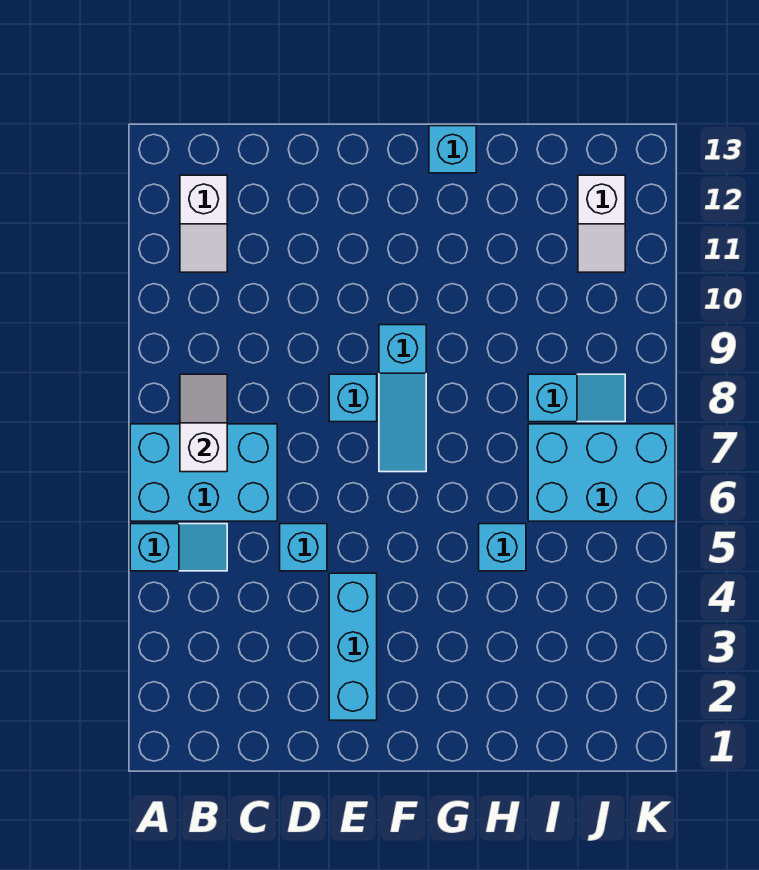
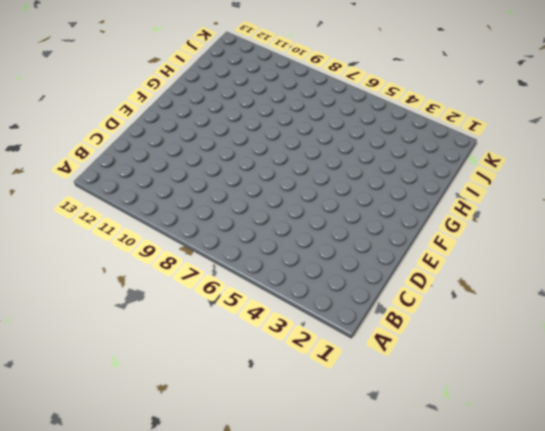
none -> cyan slope A5:B5 level 1 top A
none -> cyan brick A6:C7 level 1
none -> white slope B11:B12 level 1 top 12

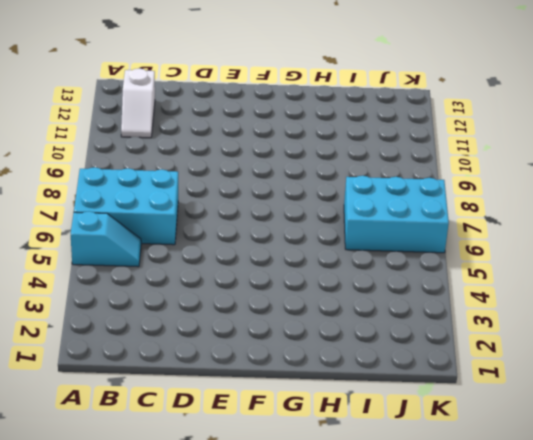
none -> cyan brick D5 level 1
none -> cyan brick E2:E4 level 1
none -> cyan brick E8 level 1

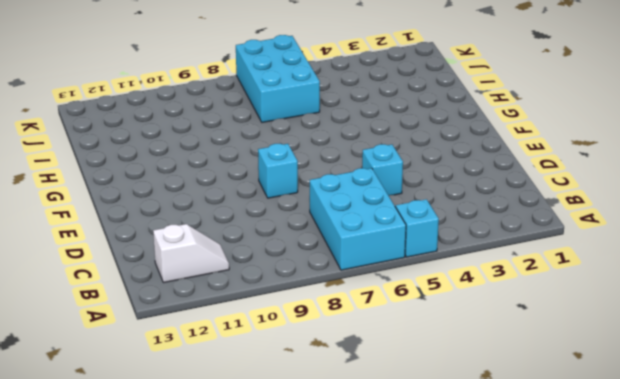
none -> cyan brick E2:E4 level 1
none -> cyan slope F7:F9 level 1 top 9
none -> cyan brick G13 level 1

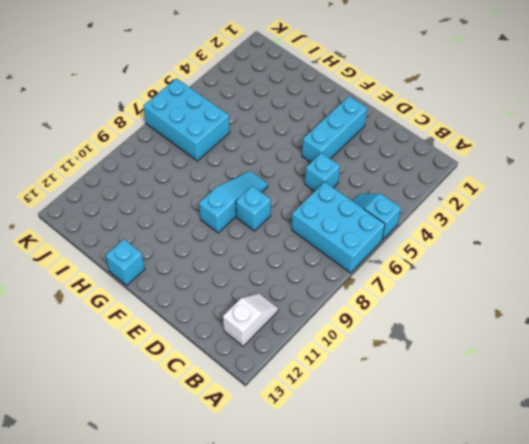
none -> cyan brick H5 level 1
none -> cyan slope I8:J8 level 1 top I
none -> white slope J11:J12 level 1 top 12

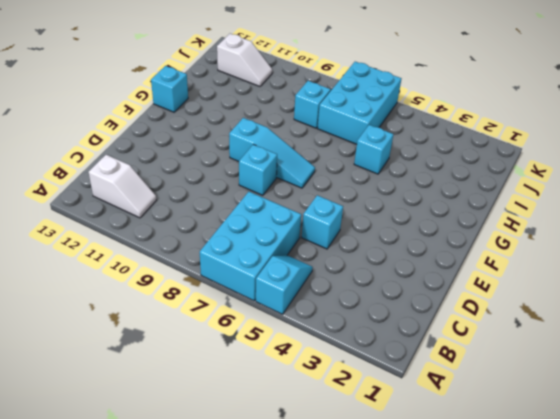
none -> cyan brick E2:E4 level 1
none -> white slope B7:B8 level 2 top 7

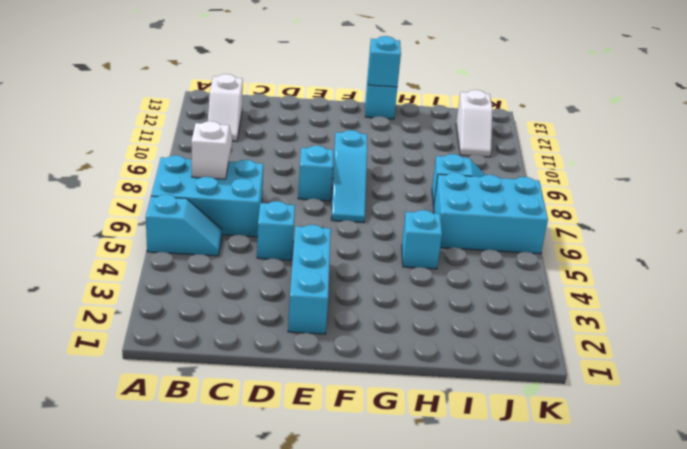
cyan brick G13 level 2 -> none

